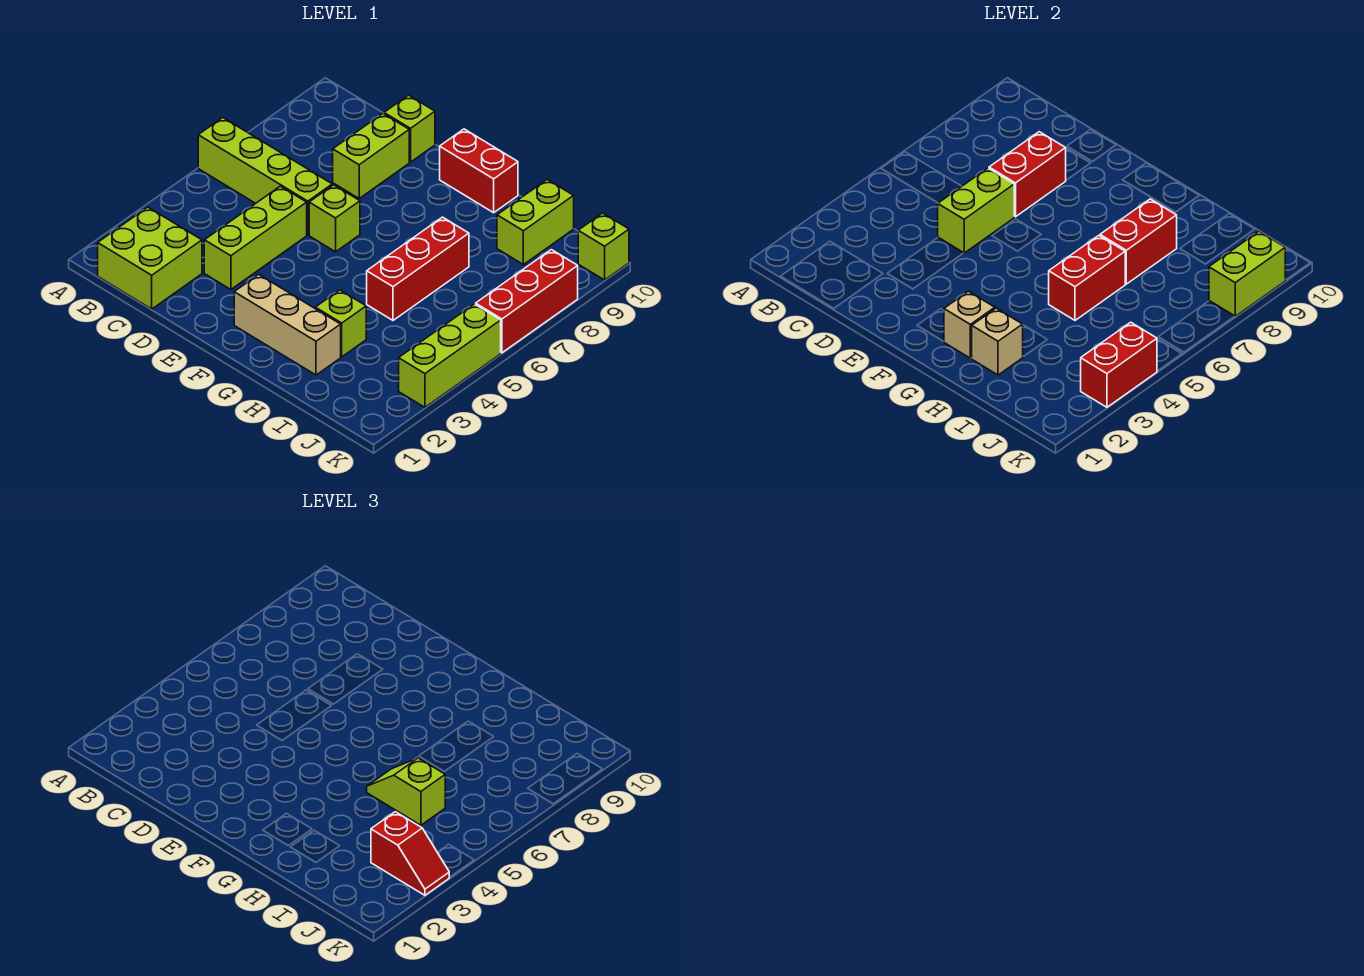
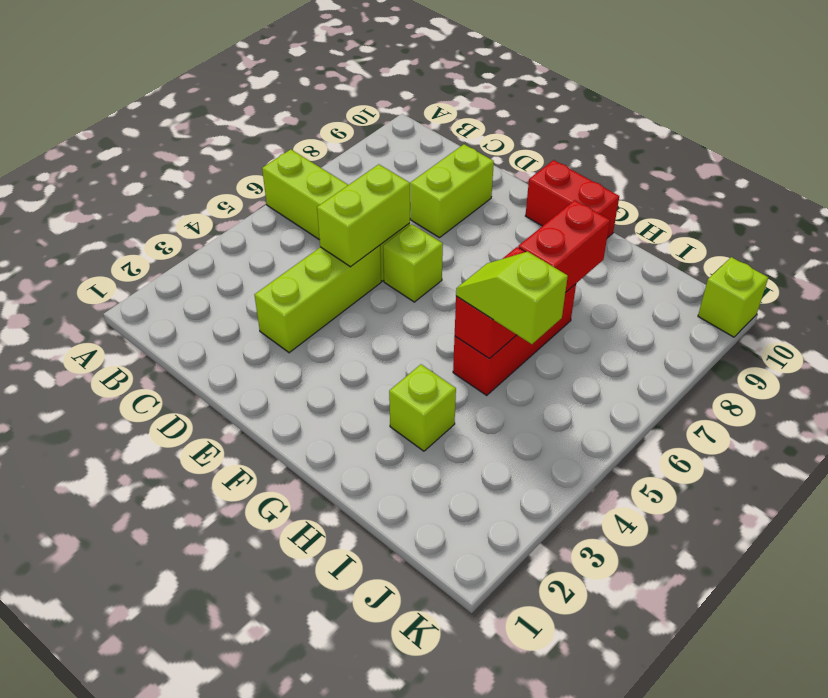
none -> lime brick B1:C2 level 1
none -> lime brick D10 level 1
none -> tan brick F2:H2 level 1

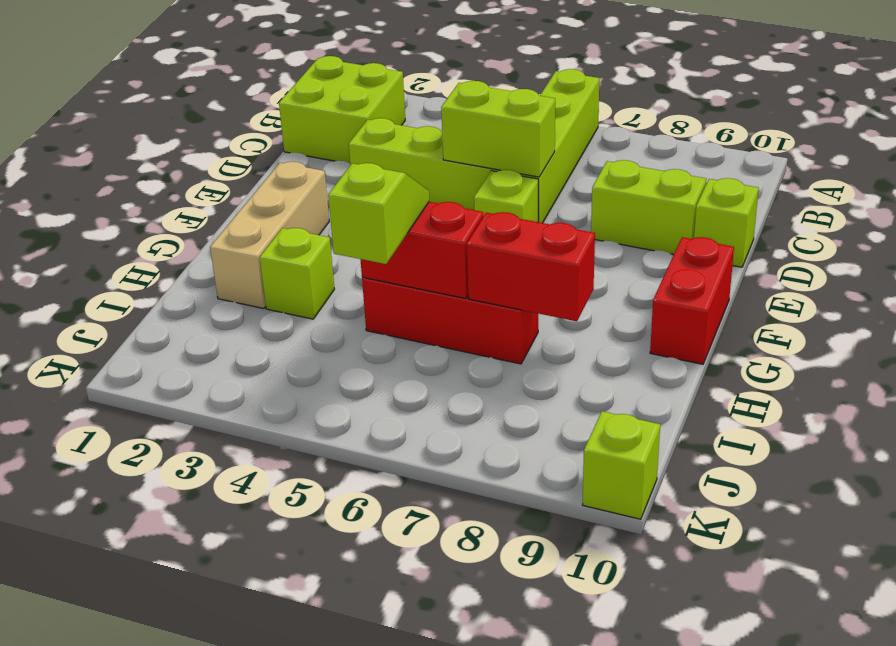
none -> lime brick I9:I10 level 1
none -> lime brick K3:K5 level 1
none -> red brick K6:K8 level 1

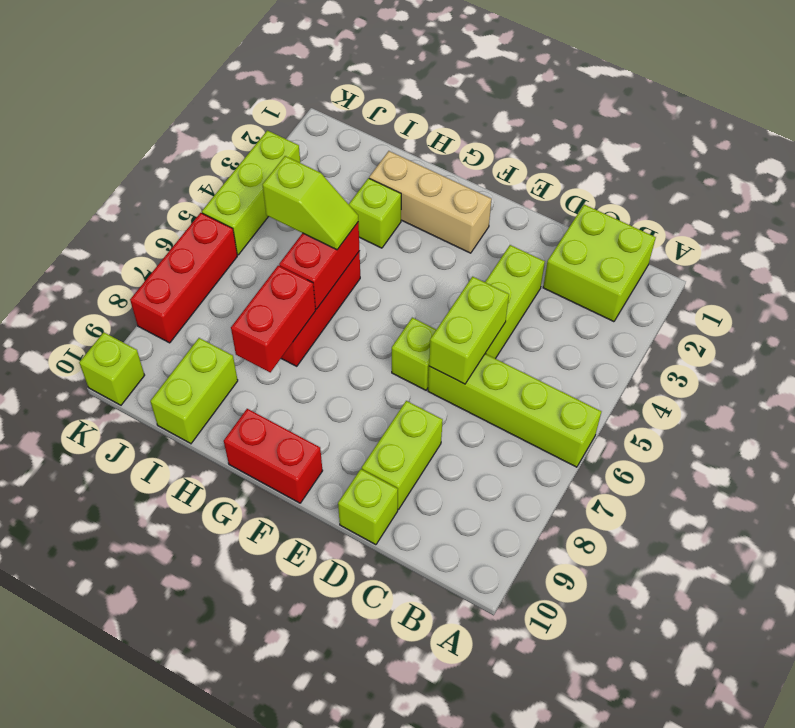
none -> red brick D7:D8 level 2
none -> tan brick G2 level 2
none -> tan brick H2 level 2

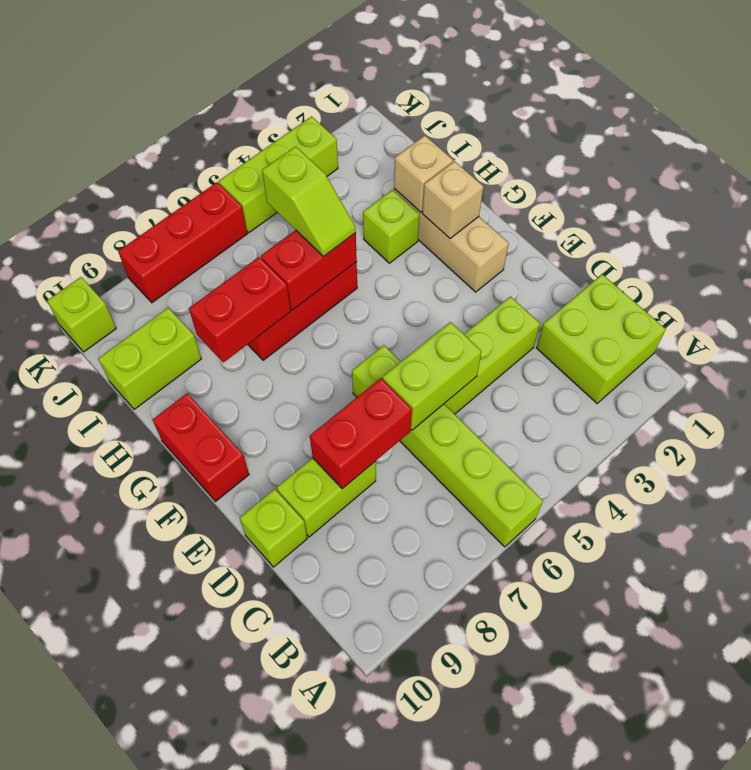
none -> red brick K3:K4 level 2
none -> lime brick K8:K9 level 2
none -> red slope J3:K3 level 3 top J

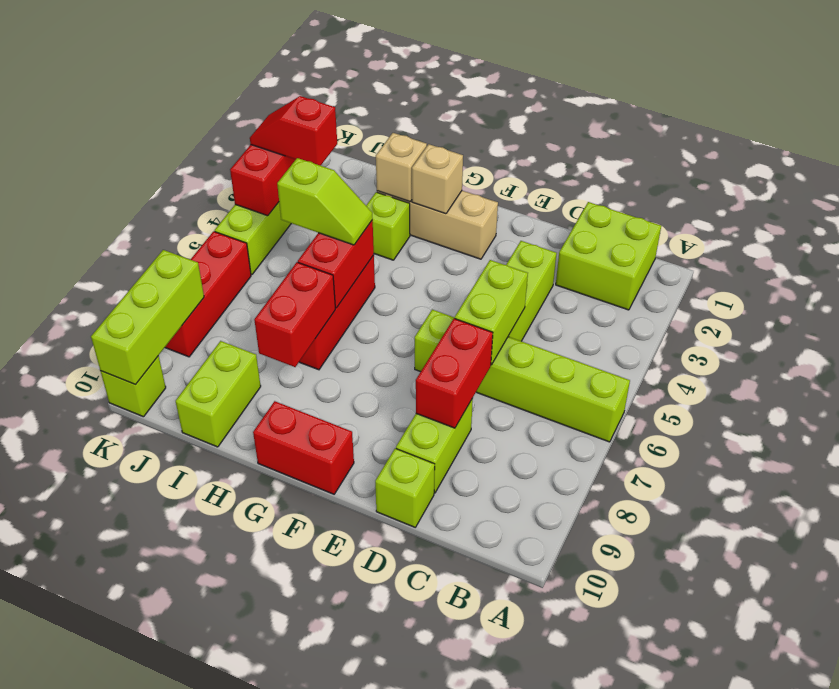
lime brick K8:K10 level 2 -> lime brick K8:K9 level 2

